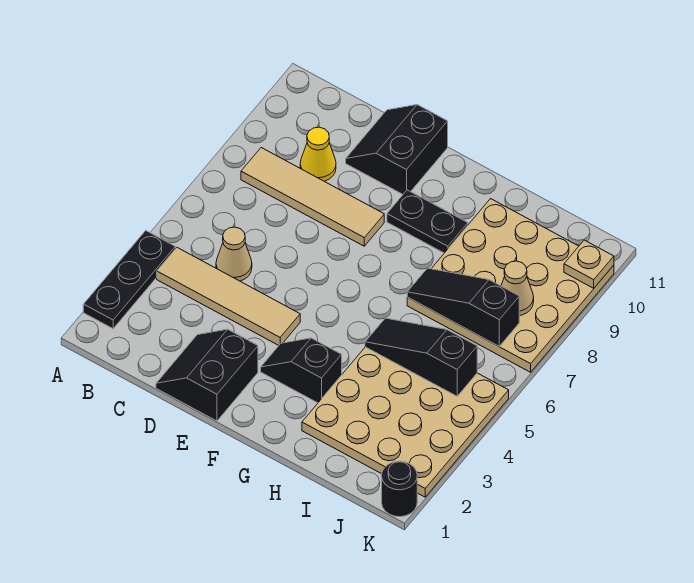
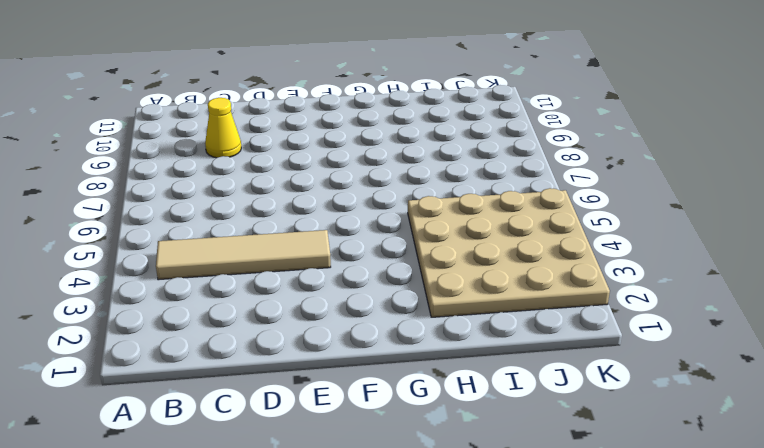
none -> black plate A2:A4 level 1
none -> tan tile B8:E8 level 1
none -> tan cone C5 level 1

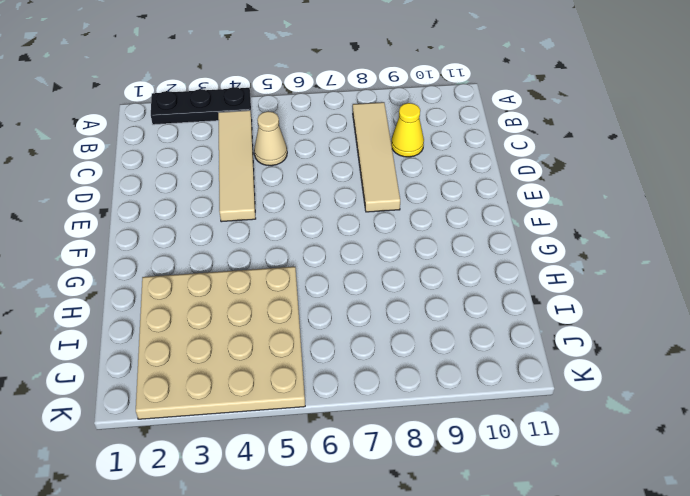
none -> black slope D1:E2 level 1 top E
none -> black slope D10:E11 level 1 top E
none -> black slope F3:G3 level 1 top G

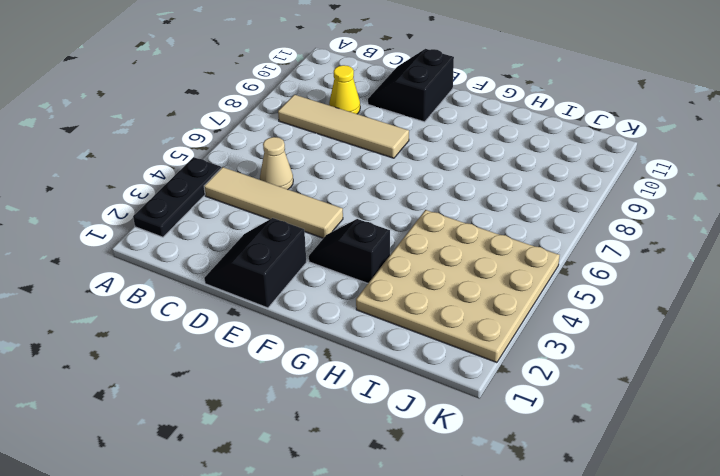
none -> black plate F9:G9 level 1
none -> tan plate H7:K10 level 1
none -> black round brick K1 level 1

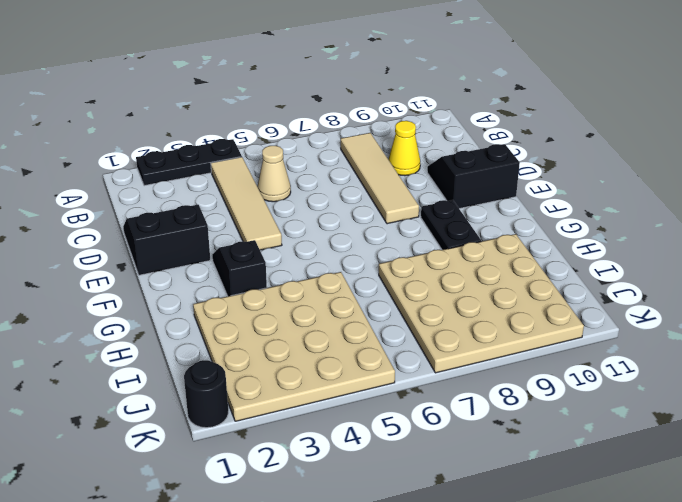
none -> black slope H5:J5 level 2 top J
none -> black slope H7:J7 level 2 top J
none -> tan cone J8 level 2

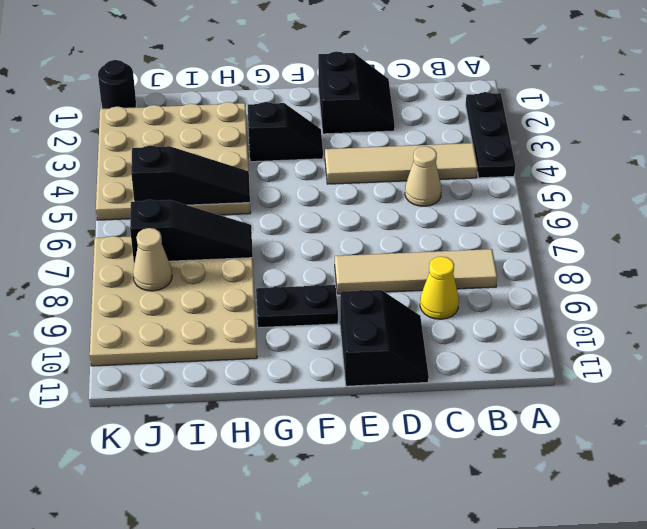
none -> tan plate K10 level 2

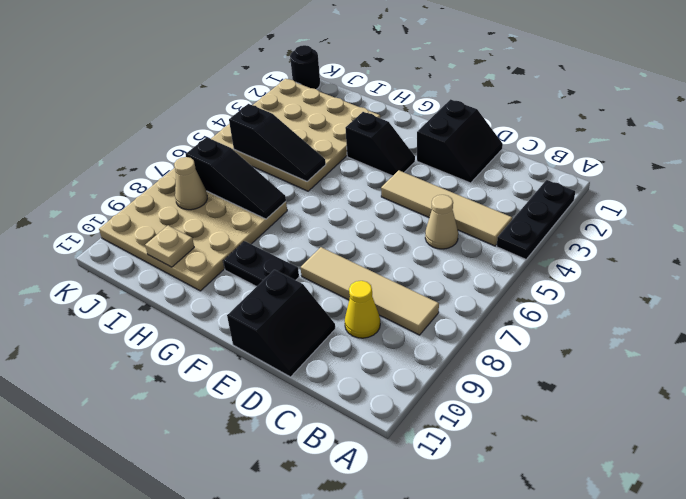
tan plate I10 level 2 -> tan plate K10 level 2

